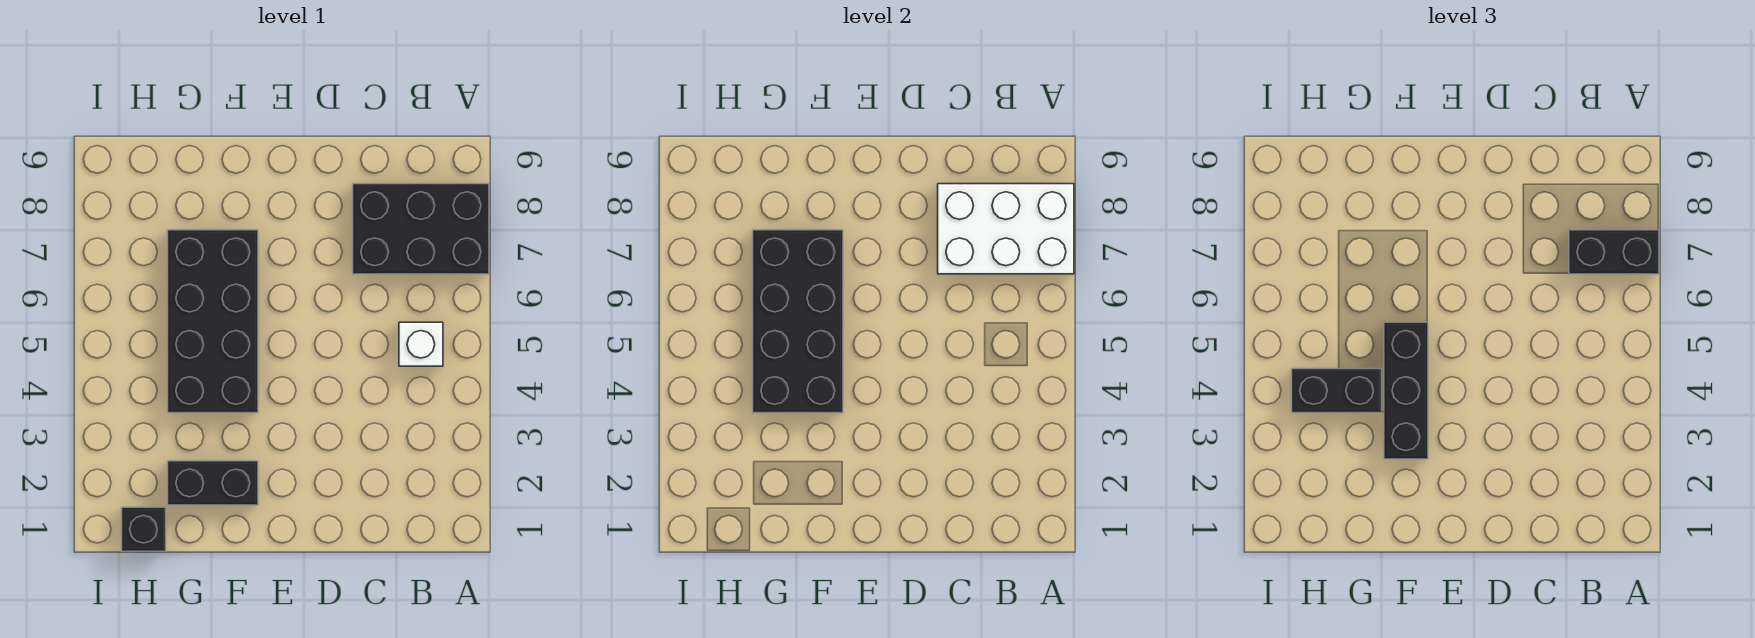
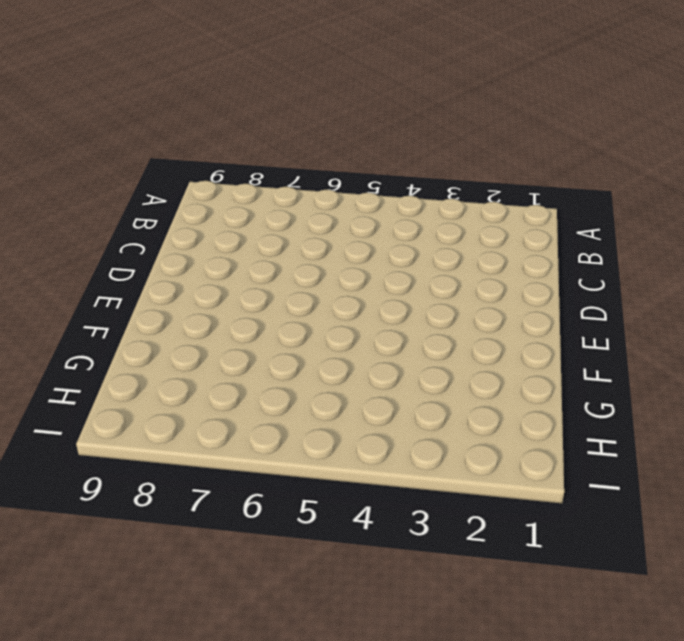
none -> black brick A7:C8 level 1
none -> white brick B5 level 1

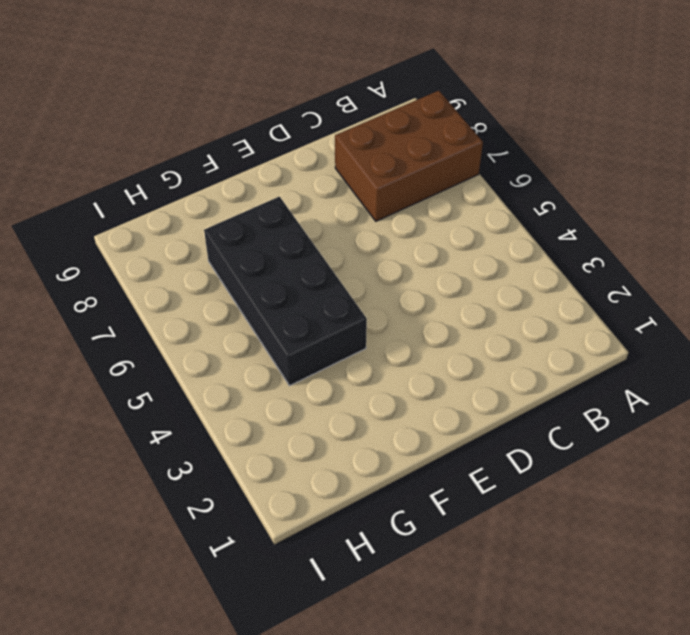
brown brick A7:C8 level 1 -> black brick A7:C8 level 1
none -> white brick B5 level 1
none -> black brick F2:G2 level 1

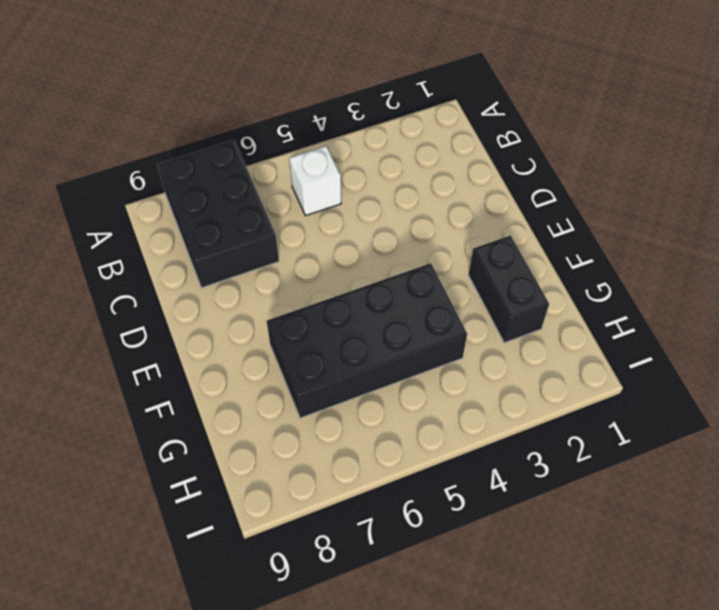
none -> black brick H1 level 1
none -> white brick A7:C8 level 2

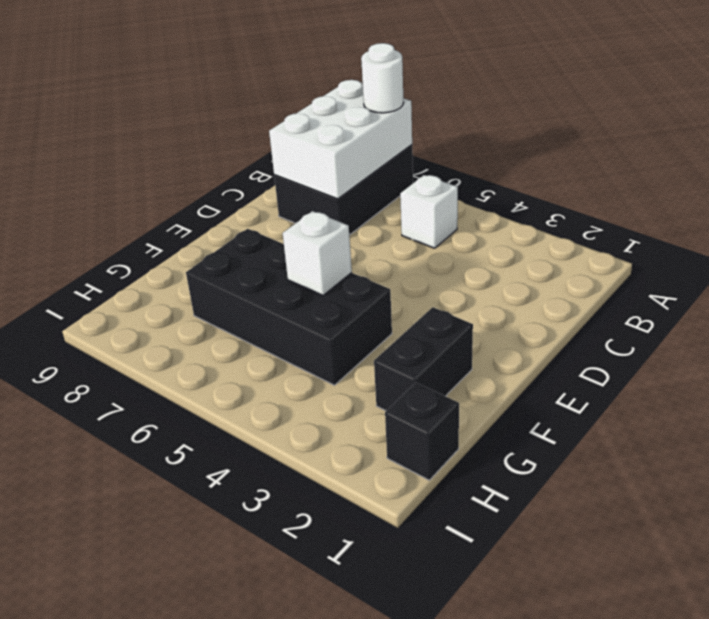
white round brick A7 level 3 -> black brick A7:B7 level 3
white brick F5 level 2 -> black brick F4:G7 level 2
none -> black brick F3:F5 level 3
none -> black brick G4:H4 level 3

